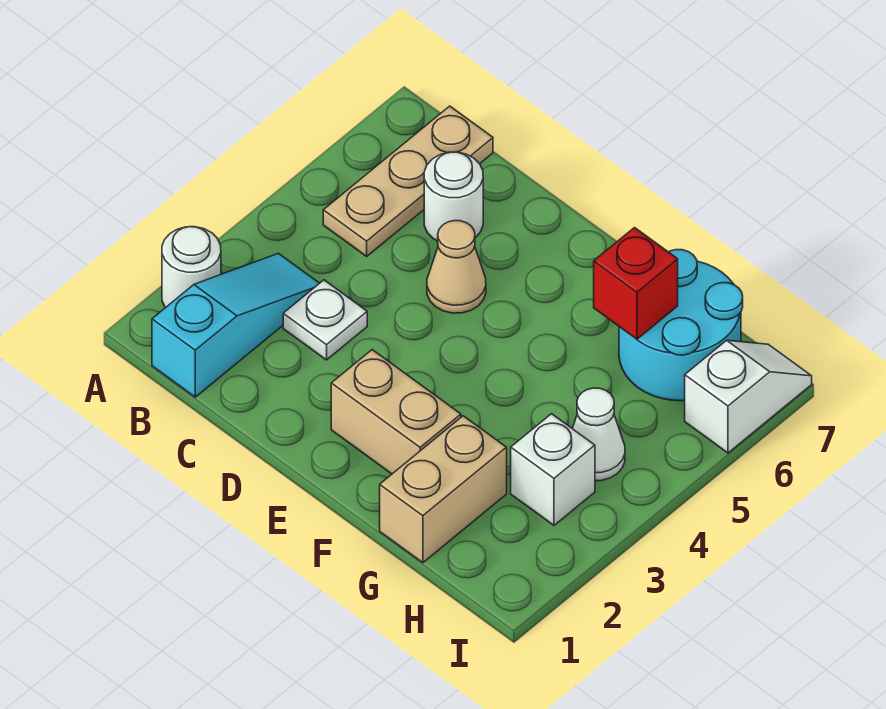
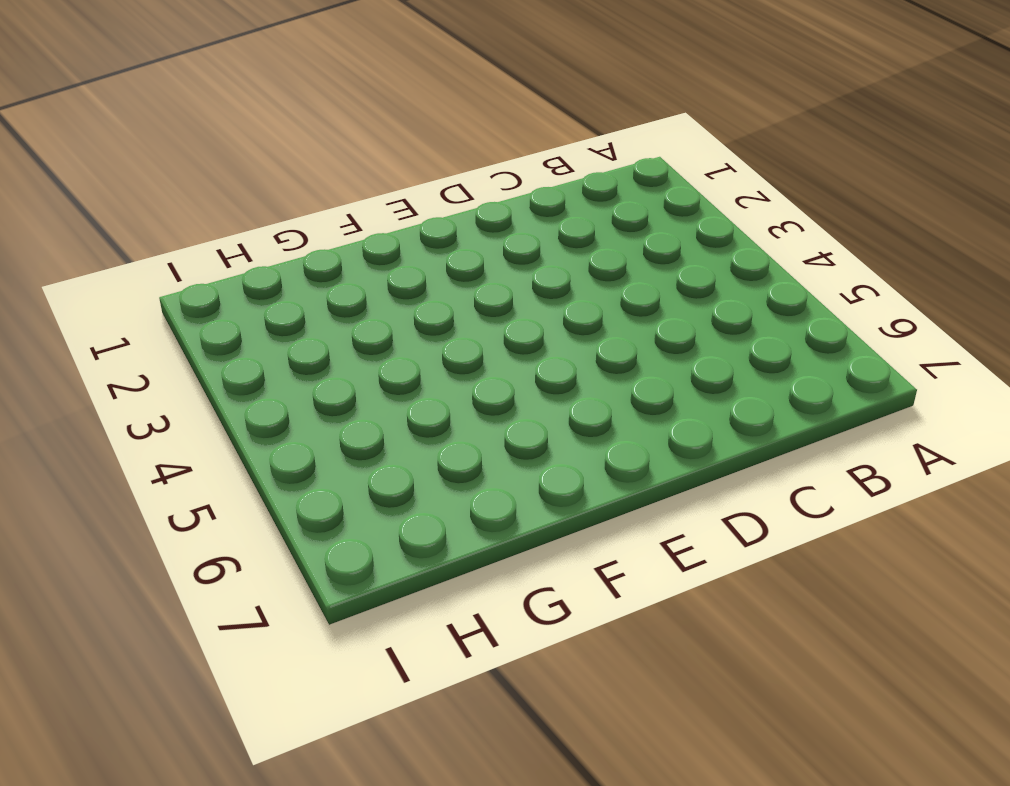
none -> white round brick A2 level 1
none -> cyan slope B1:B3 level 1 top 1
none -> tan plate B5:B7 level 1

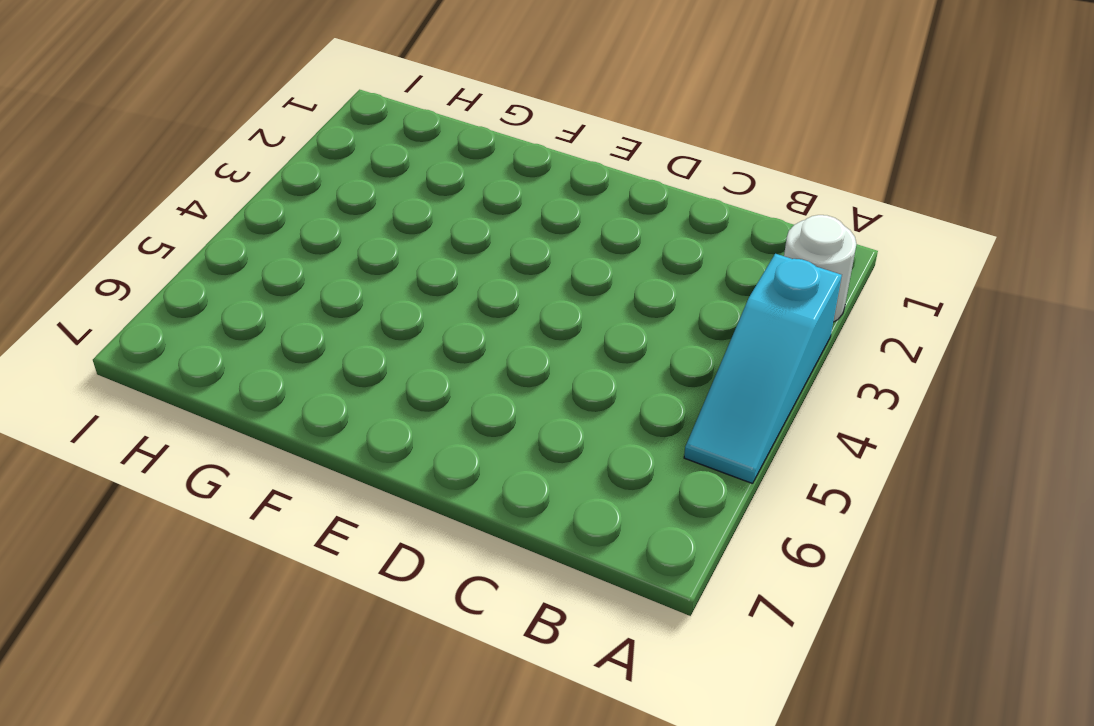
cyan slope A3:A5 level 1 top 3 -> cyan slope B1:B3 level 1 top 1
none -> tan plate B5:B7 level 1
none -> white plate C3 level 1
none -> white round brick C6 level 1

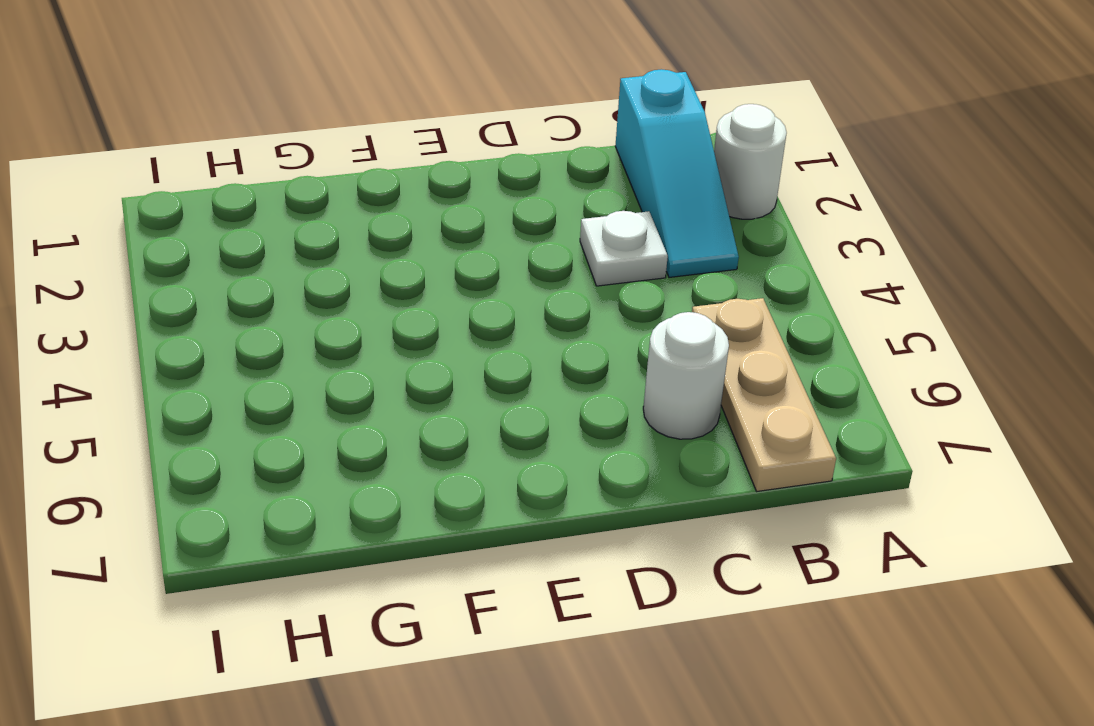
none -> tan cone D5 level 1
none -> tan brick E2:F2 level 1
none -> tan brick G1:G2 level 1

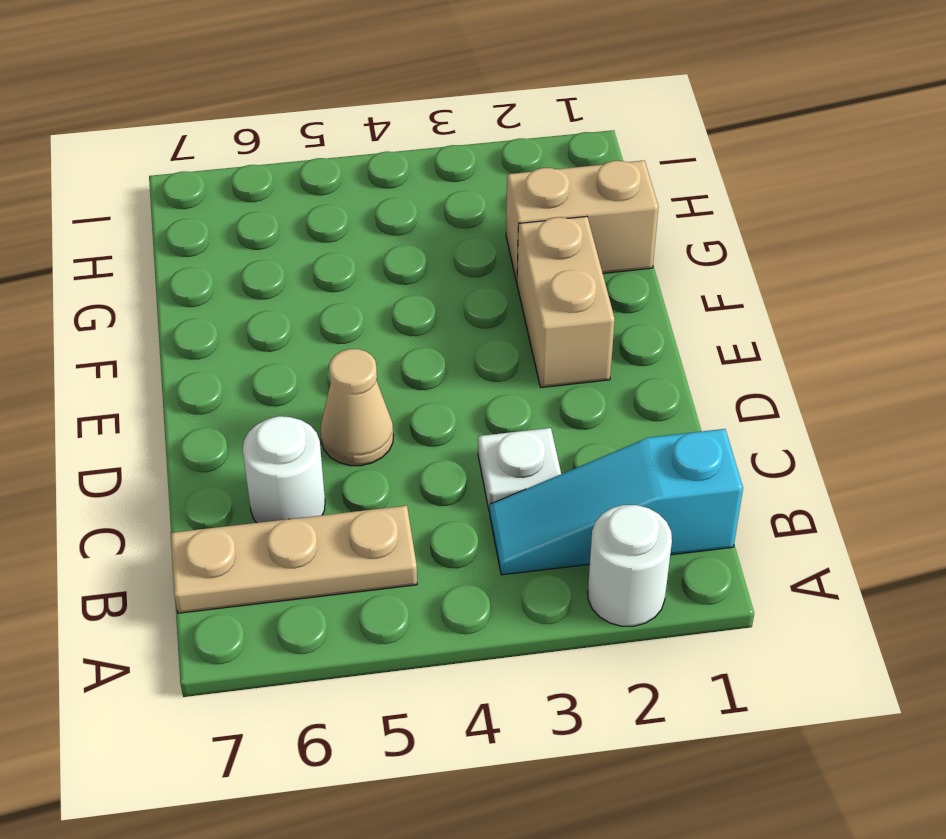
none -> cyan round brick G6:H7 level 1
none -> white brick H3 level 1
none -> white cone H4 level 1

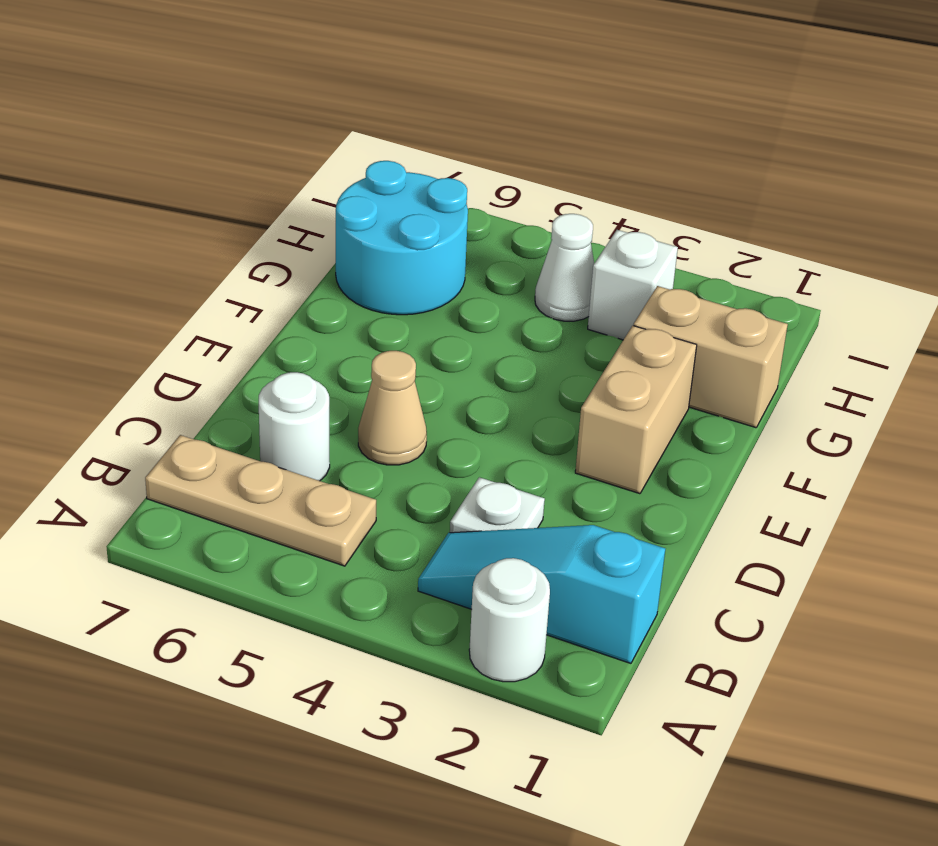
none -> white slope I6:I7 level 1 top 6
none -> red brick G6 level 2

